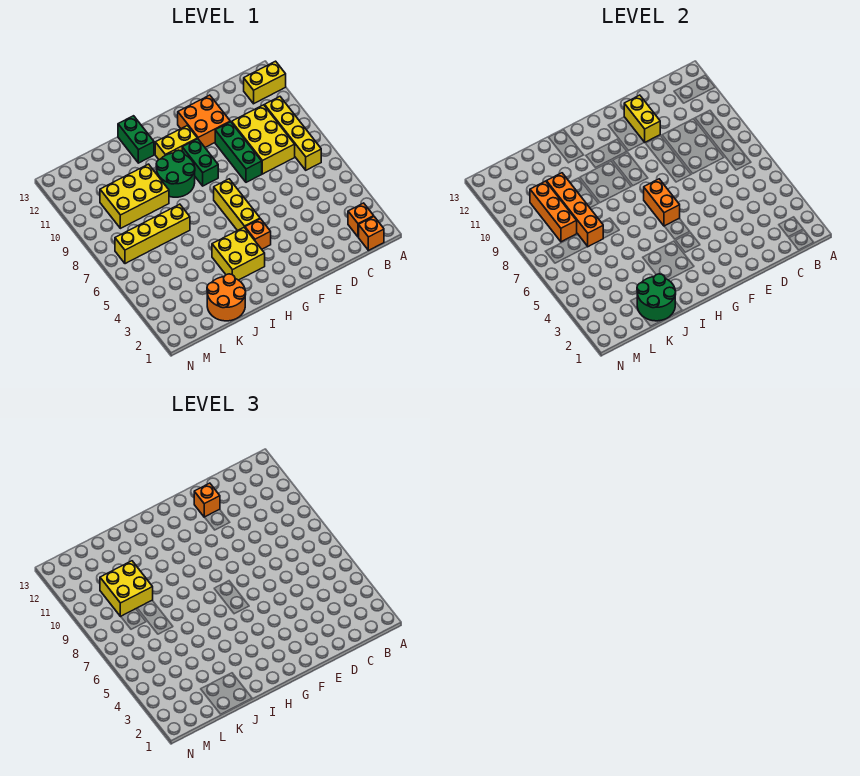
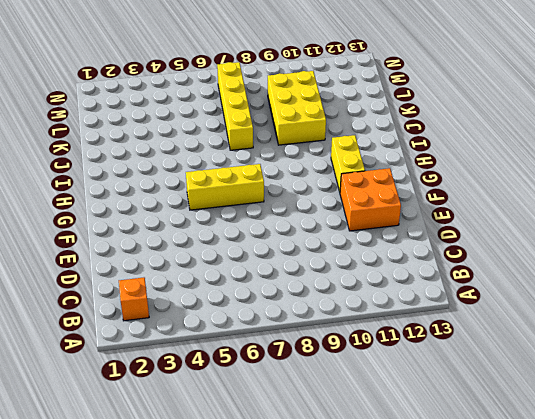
none -> yellow brick A12:B12 level 1
none -> orange brick B1 level 1
none -> yellow brick B7:B10 level 1

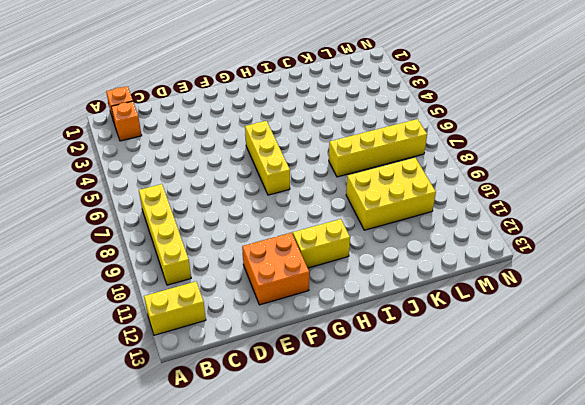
none -> yellow brick C8:D10 level 1
none -> green brick E8:E10 level 1
none -> orange brick G4 level 1

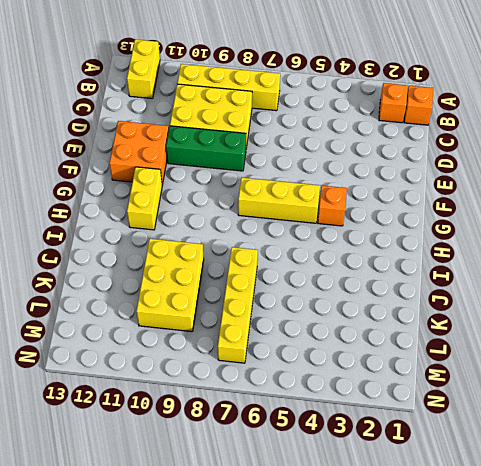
none -> green brick G9:G10 level 1
none -> yellow brick H3:I4 level 1
none -> green round brick H9:I10 level 1

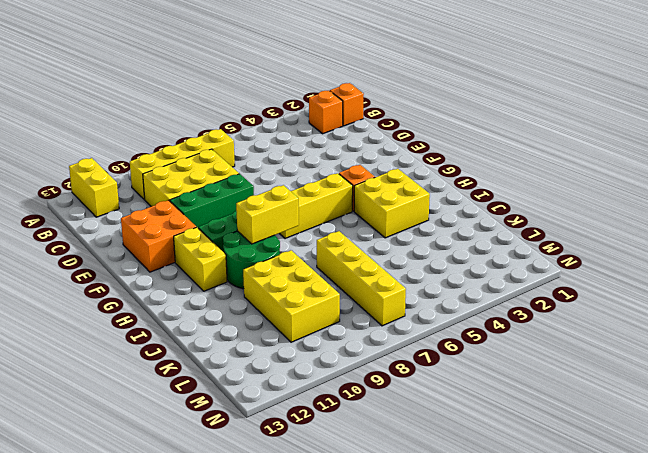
yellow brick H8:H9 level 2 -> yellow brick E11:E12 level 2
none -> green brick I12:I13 level 1
none -> orange round brick J1:K2 level 1
none -> orange brick G6:G7 level 2

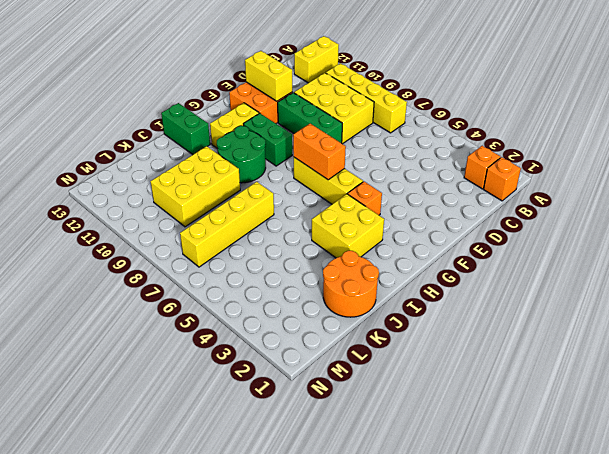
none -> green round brick J1:K2 level 2
none -> orange brick K7:K10 level 2
none -> orange brick L8:L10 level 2

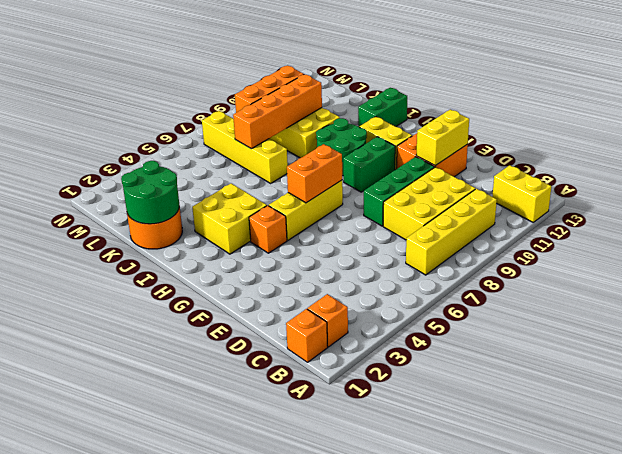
none -> orange brick E12 level 3
none -> yellow brick K9:L10 level 3

